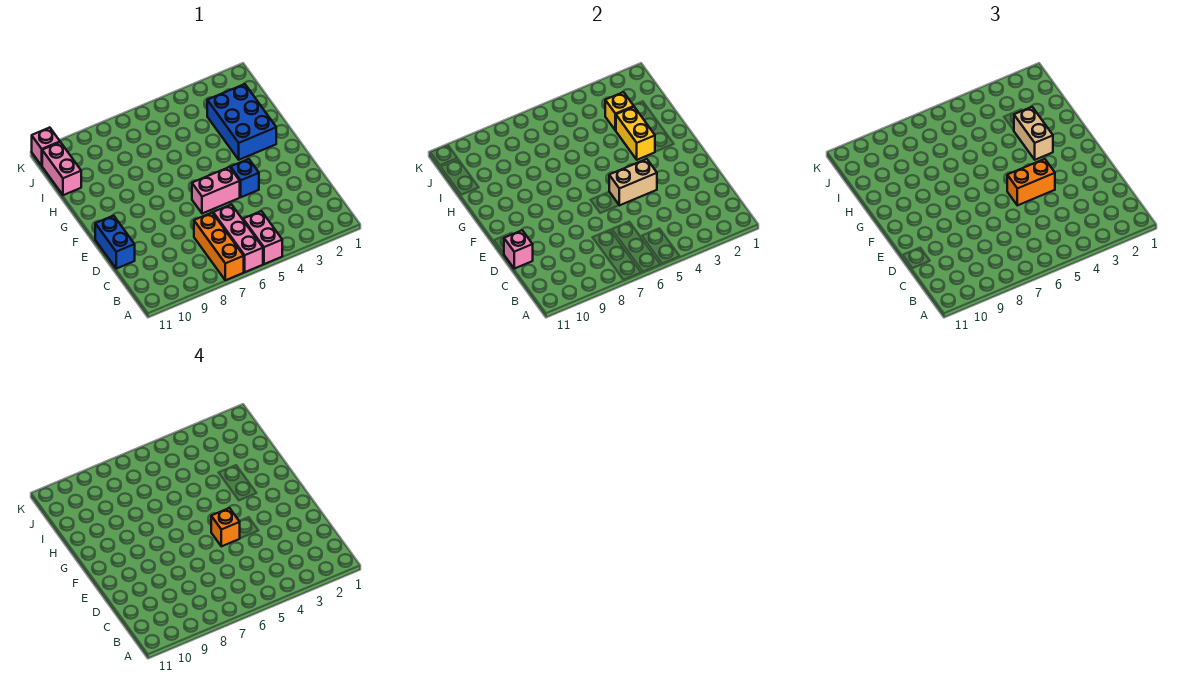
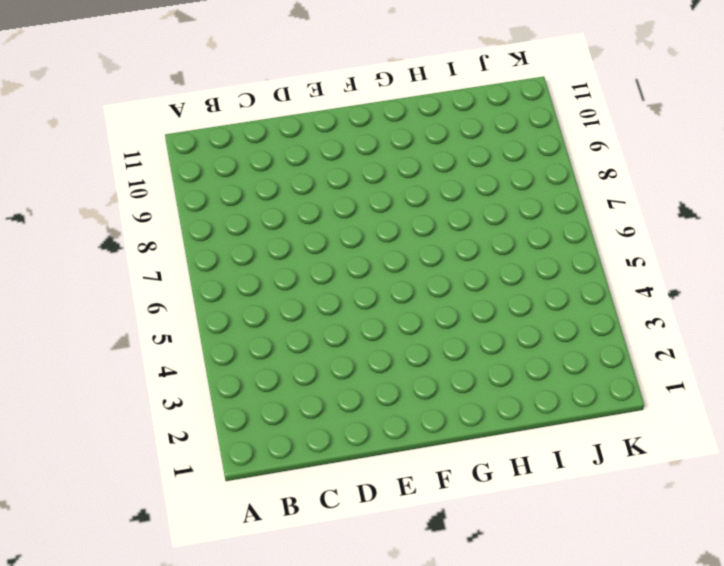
none -> pink brick A5:B5 level 1
none -> pink brick A6:C6 level 1
none -> orange brick A7:C7 level 1

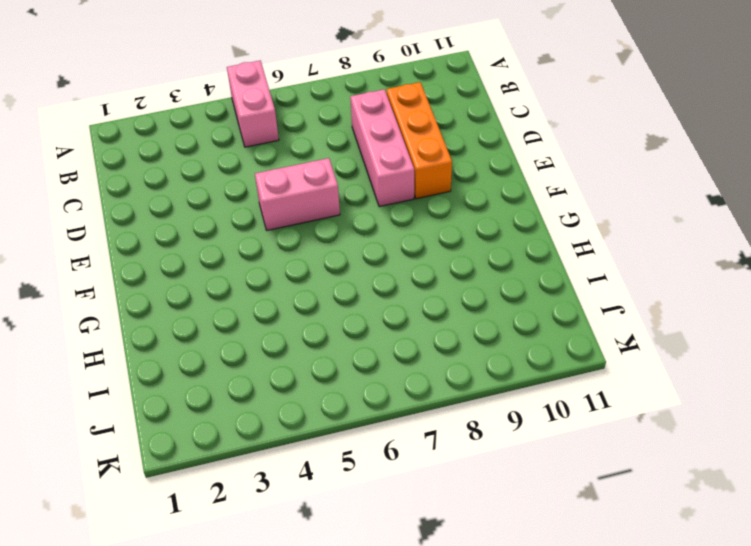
pink brick C8:E8 level 1 -> pink brick A6:C6 level 1
orange brick C9:E9 level 1 -> orange brick A7:C7 level 1
none -> blue brick D11:E11 level 1
none -> blue brick E4 level 1
none -> blue brick G2:I3 level 1

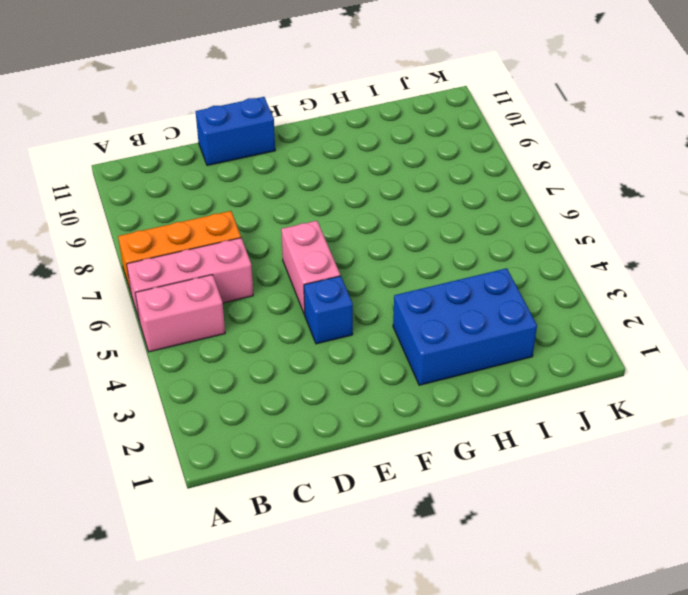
none -> pink brick I11:J11 level 1
none -> pink brick K11 level 1
none -> pink brick D11 level 2

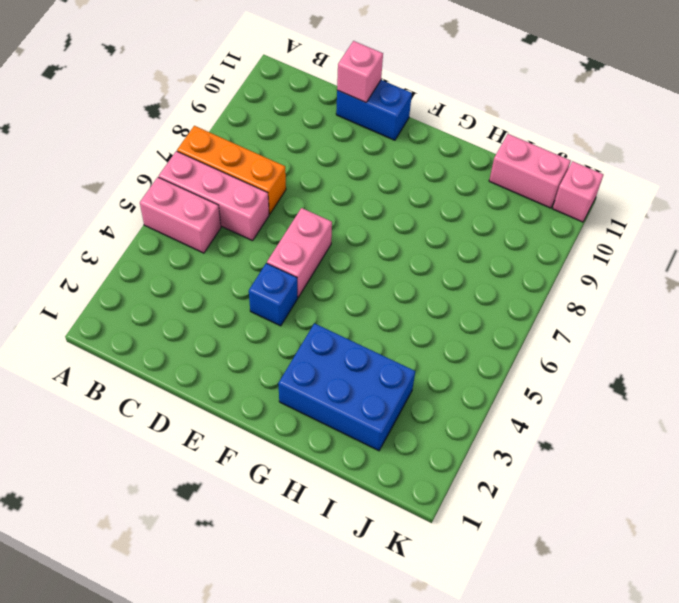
none -> tan brick E4:E5 level 2
none -> yellow brick G3:H3 level 2
none -> yellow brick I3 level 2

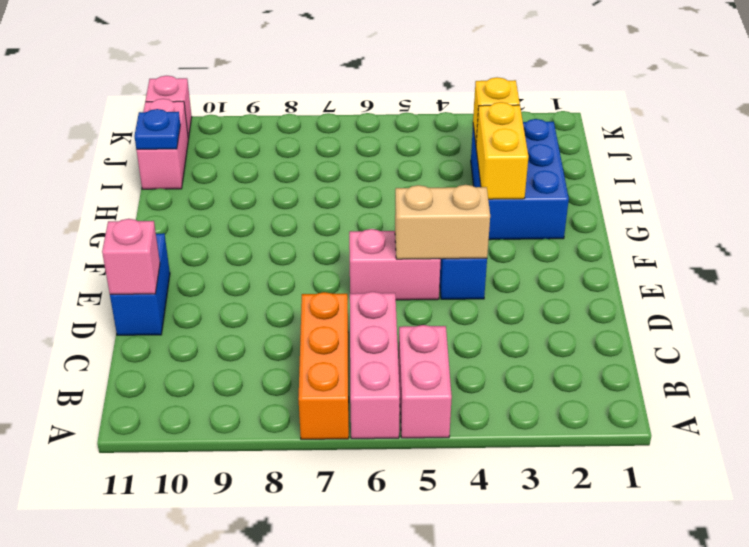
blue plate I11 level 2 -> none
none -> orange brick E4:E5 level 3
none -> tan brick G3:H3 level 3
none -> orange brick E5 level 4

